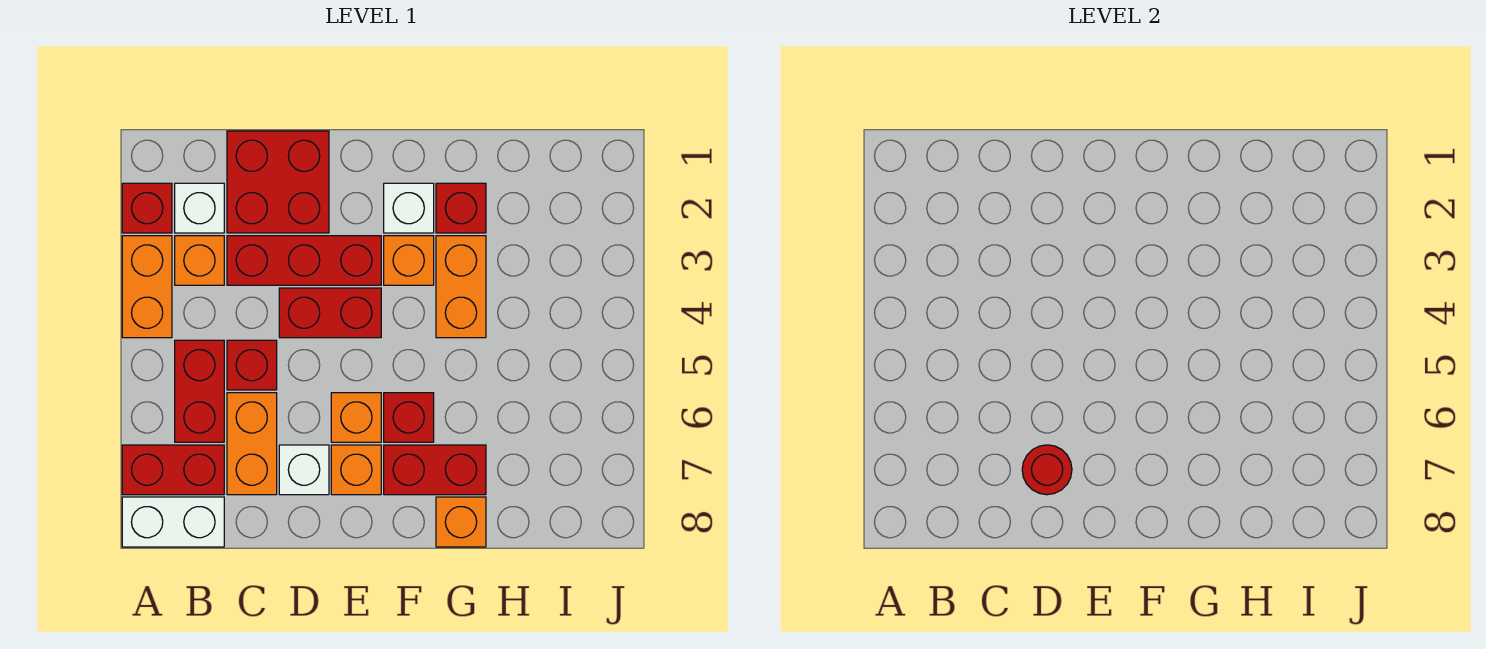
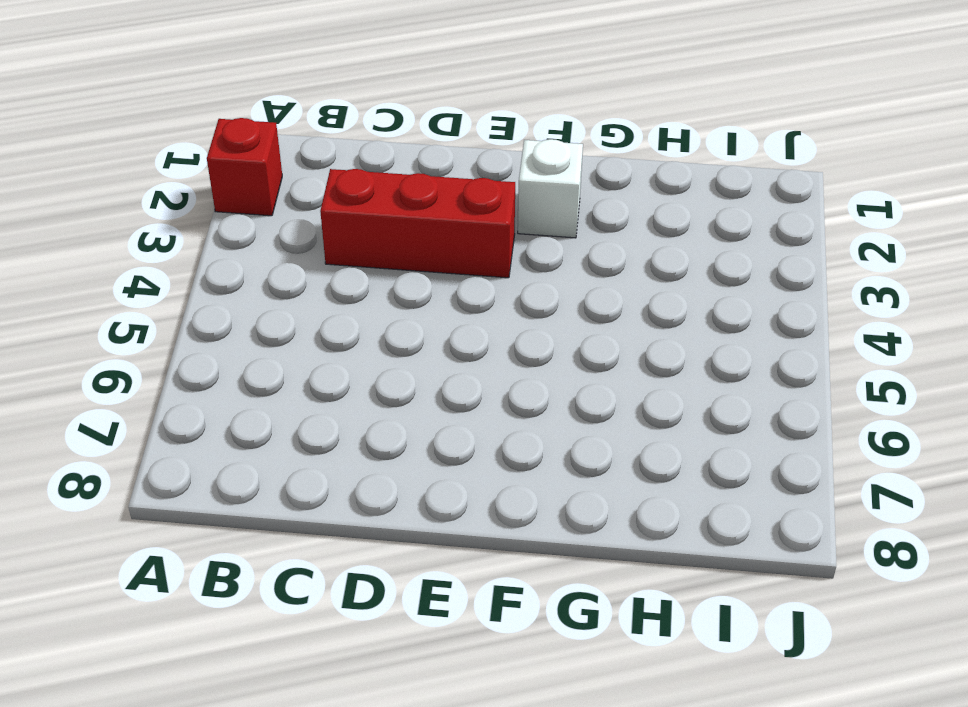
none -> orange brick A3:A4 level 1
none -> red brick A7:B7 level 1
none -> white brick A8:B8 level 1

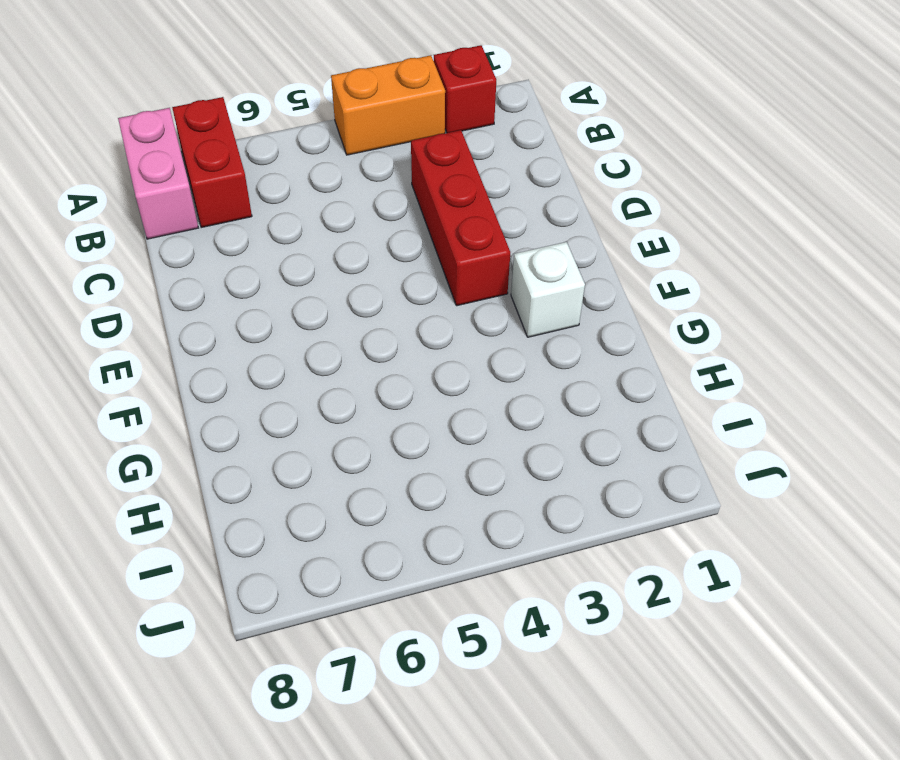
pink brick A8:B8 level 1 -> white brick A8:B8 level 1
none -> white brick B2 level 1
none -> orange brick B3 level 1
none -> red brick B5:B6 level 1

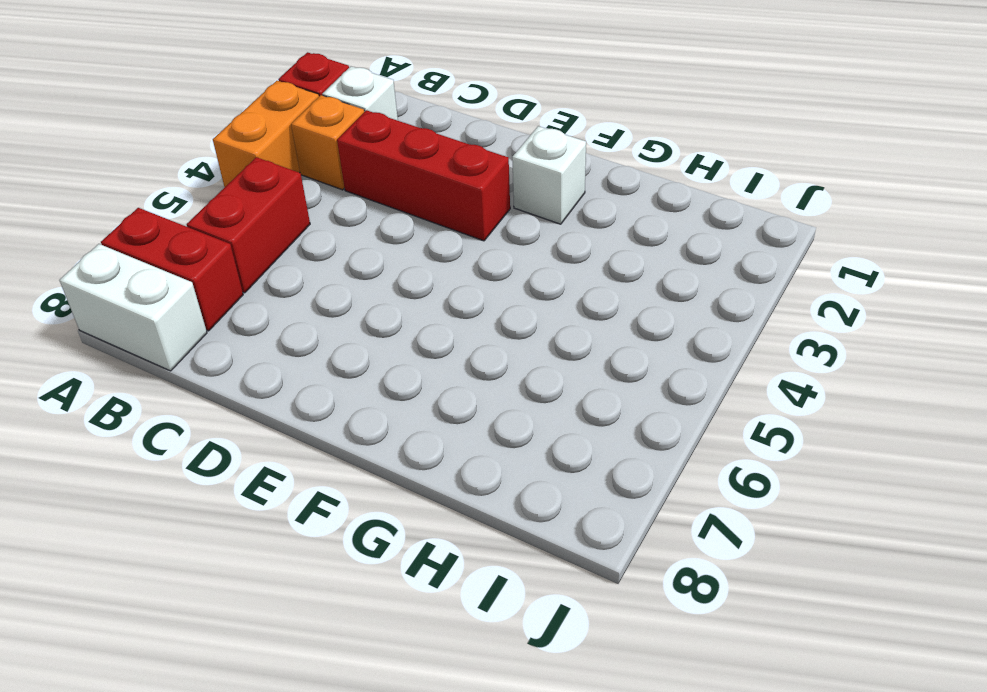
none -> red brick C1:D2 level 1
none -> red brick C5 level 1
none -> orange brick C6:C7 level 1

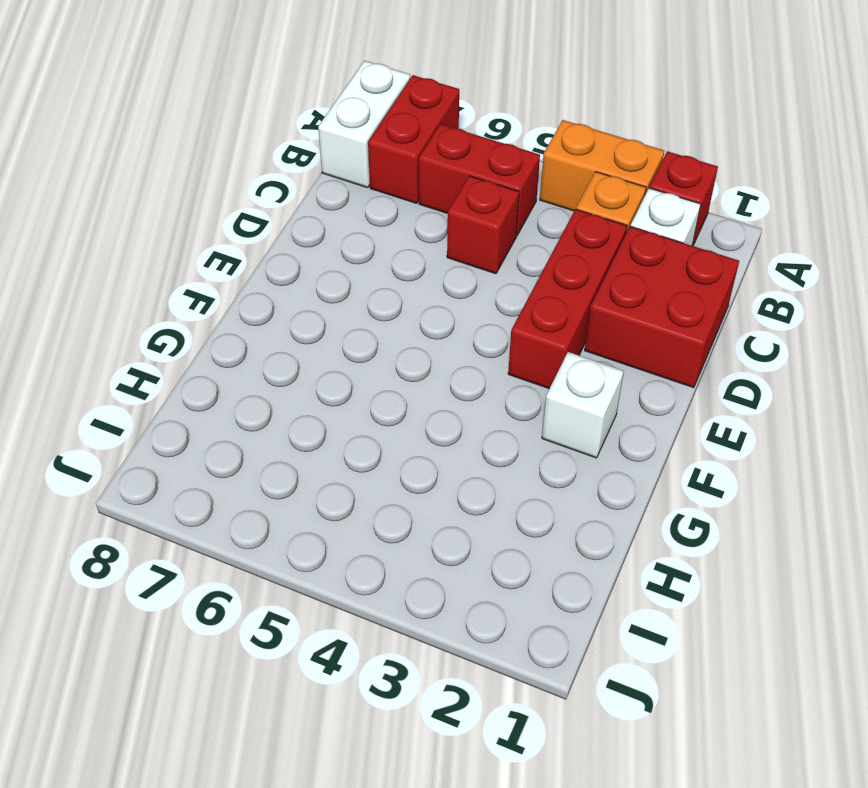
none -> orange brick C6:C7 level 1
none -> red brick D4:E4 level 1
none -> white brick D7 level 1

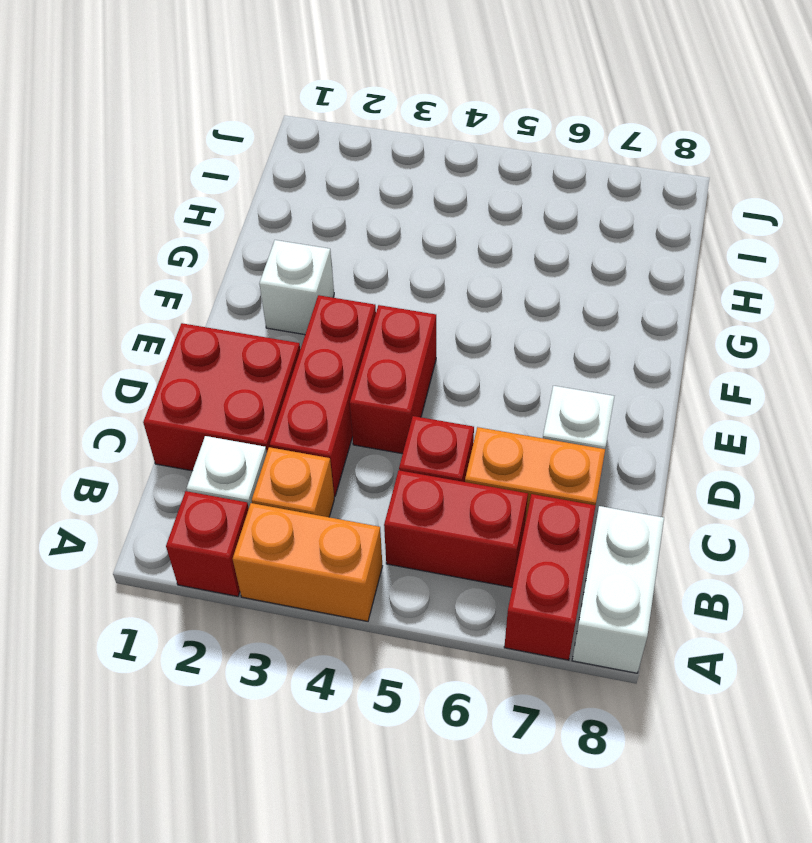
none -> orange brick E6 level 1
none -> orange brick E7 level 1
none -> orange brick F3 level 1

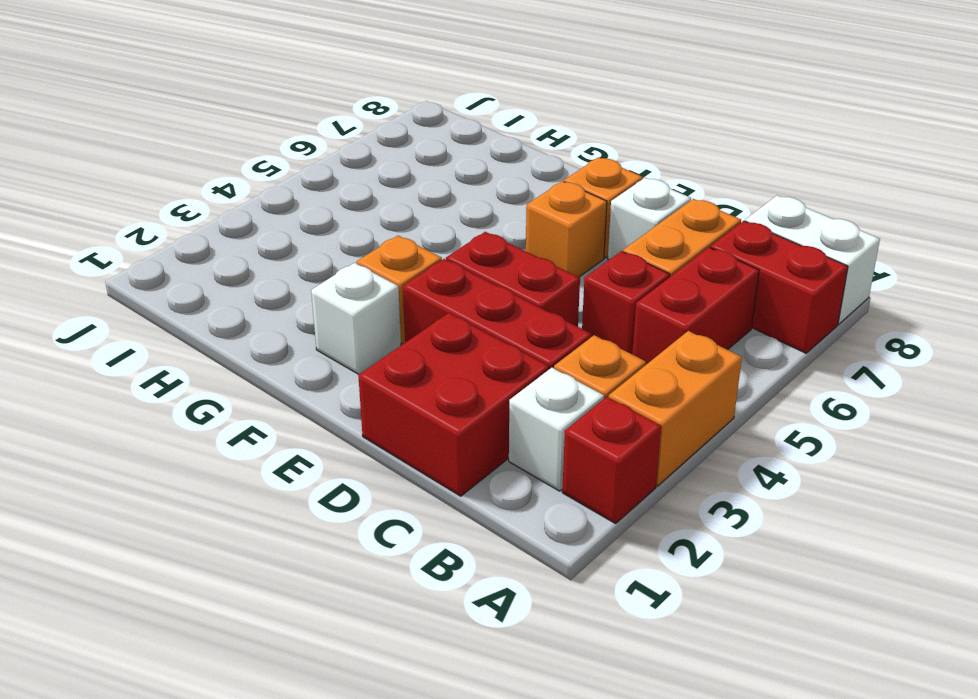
none -> red brick F6 level 1
none -> red brick F7:G7 level 1
none -> red brick G2 level 1

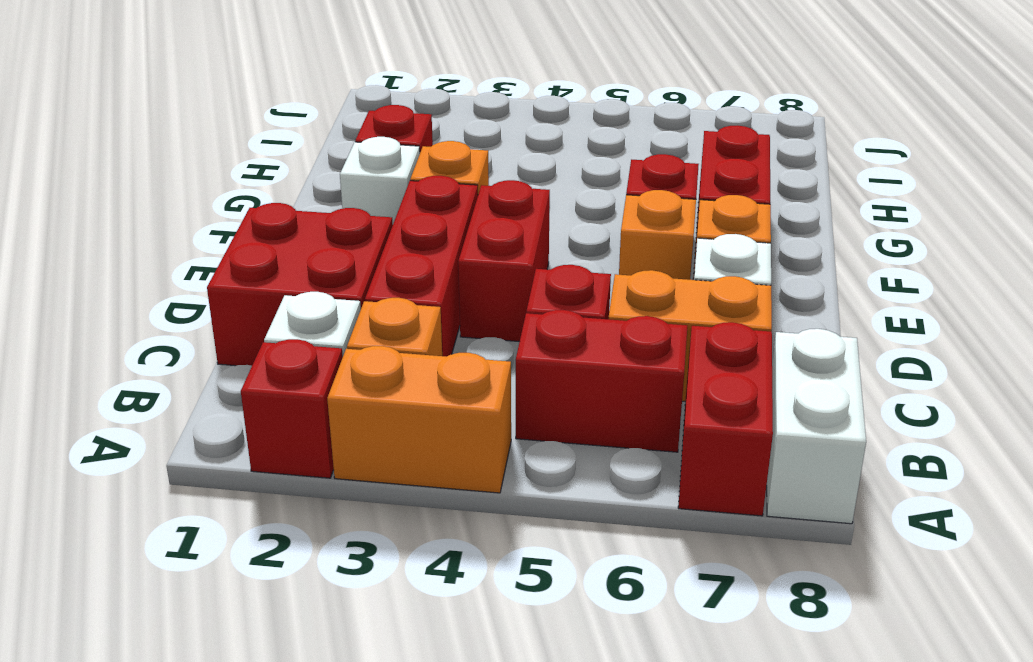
none -> orange brick G3:G4 level 1
none -> orange brick G8 level 1
none -> red round brick D7 level 2

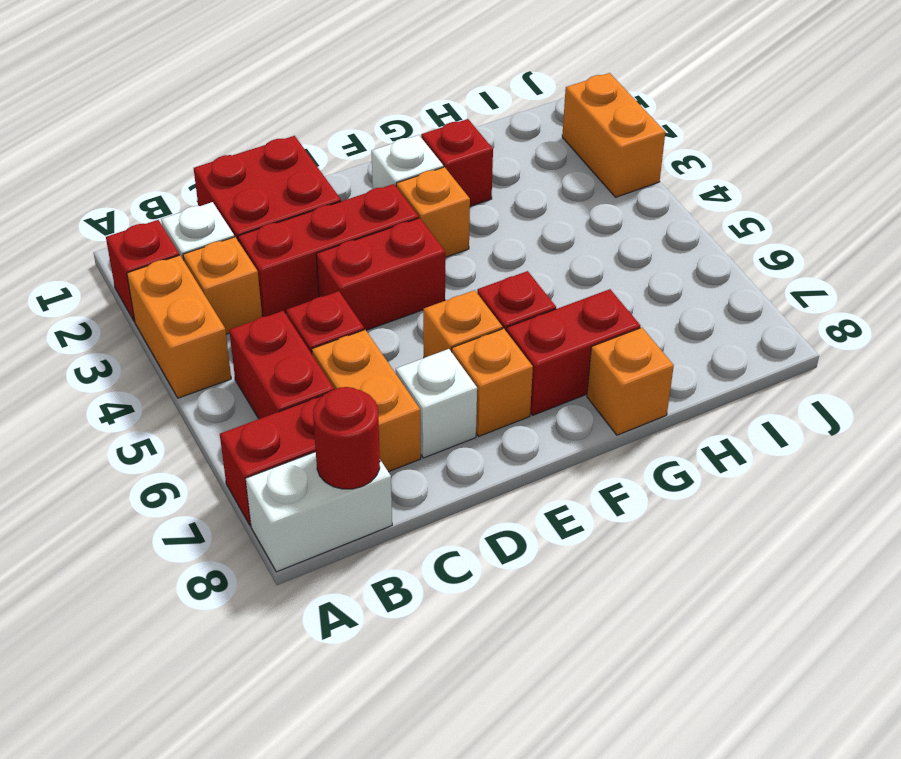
red round brick B8 level 2 -> red round brick D7 level 2
orange brick J2:J3 level 1 -> orange brick G3:G4 level 1

